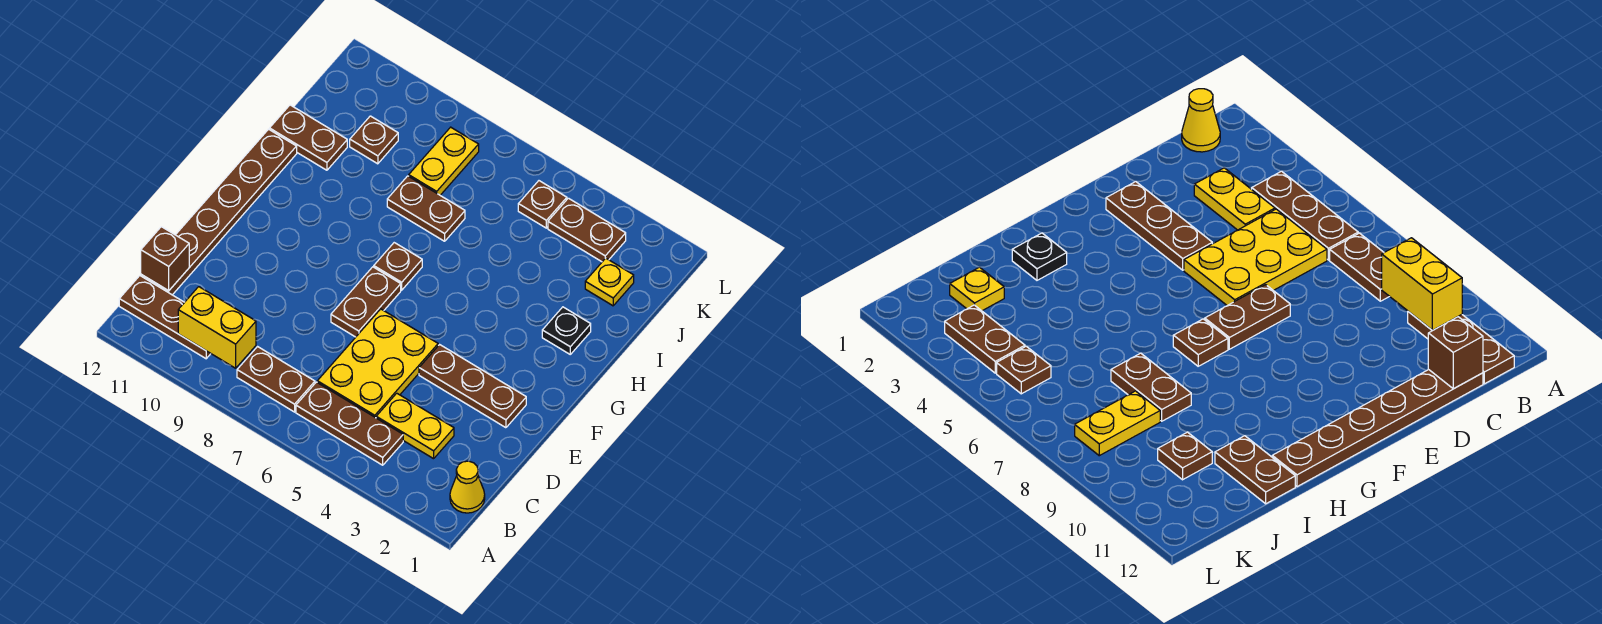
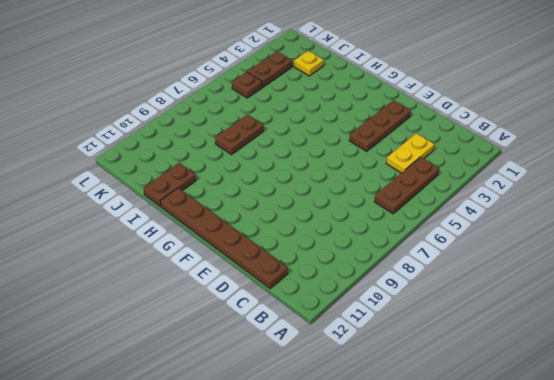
none -> yellow cone B1 level 1
none -> brown plate B7:B8 level 1
none -> brown plate B10:B12 level 1

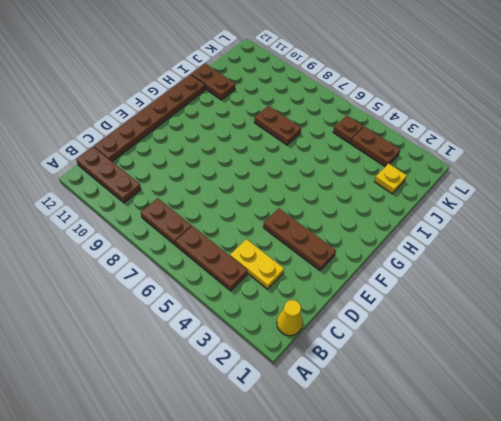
none -> yellow plate C5:E6 level 1
none -> brown plate E7:F7 level 1
none -> brown plate G7 level 1

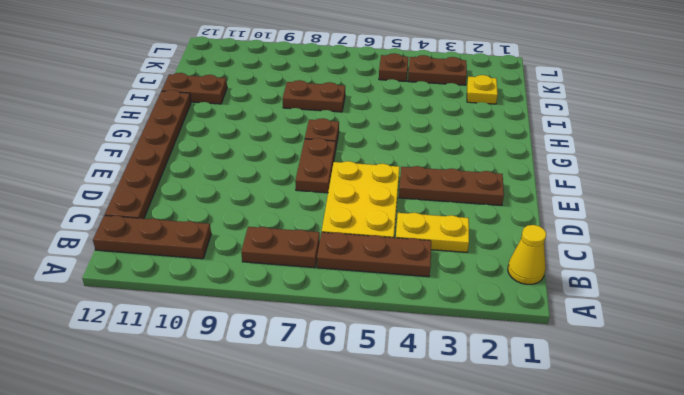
none -> black plate H2 level 1
none -> yellow plate J8:K8 level 1
none -> brown plate J10 level 1

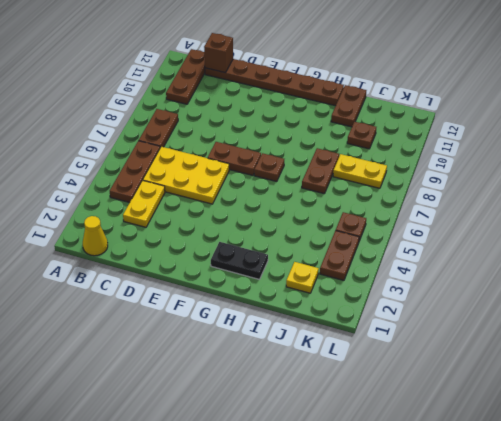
black plate G2:H2 level 1 -> black plate H2 level 1
none -> brown plate E2:E4 level 1
none -> yellow brick B9:B10 level 2

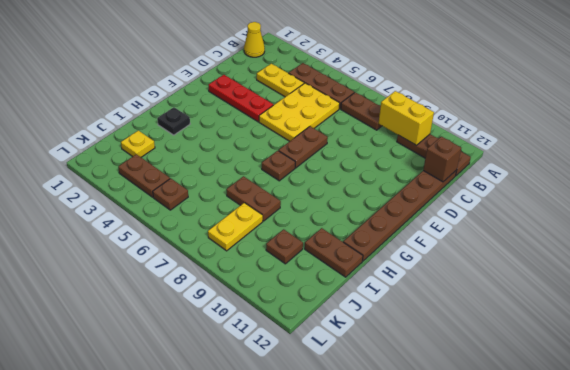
red plate E2:E4 level 1 -> brown plate E2:E4 level 1

